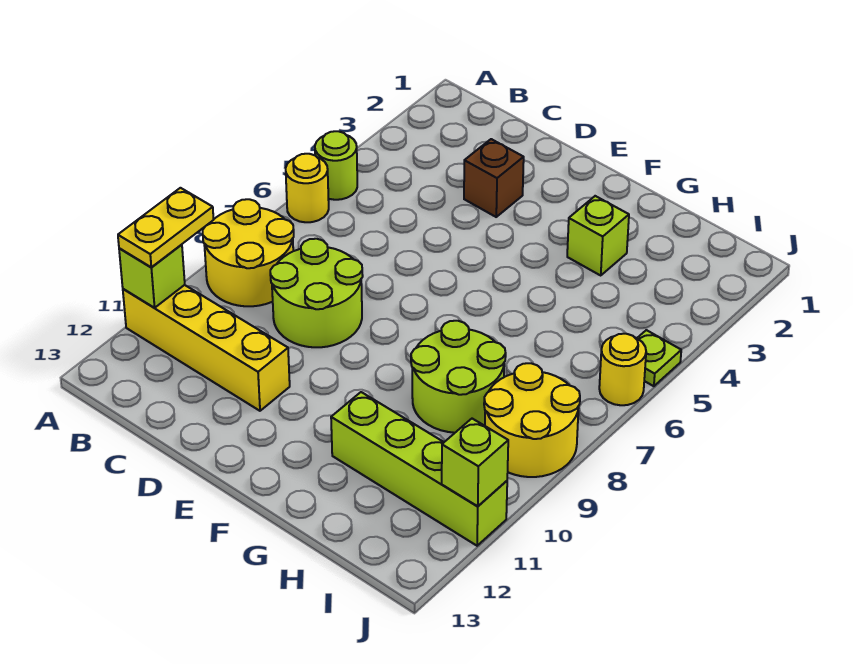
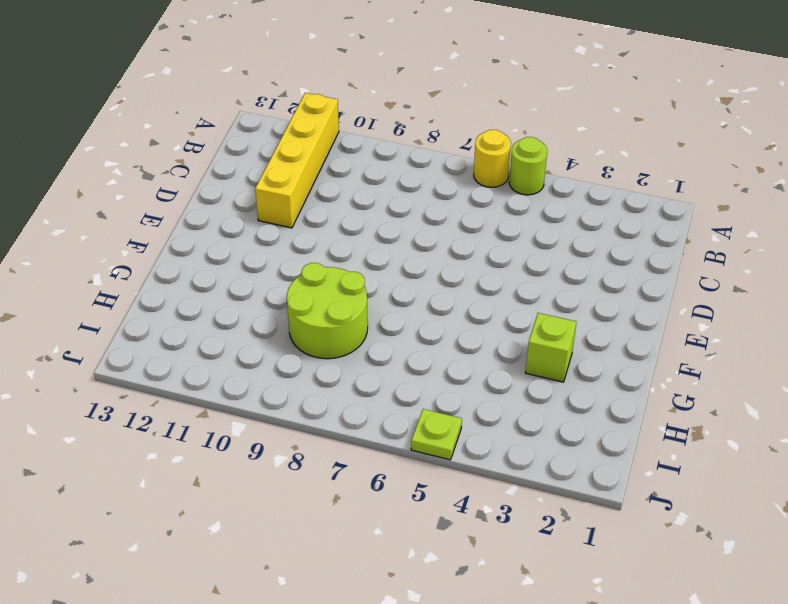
none -> yellow round brick A8:B9 level 1
none -> lime round brick C8:D9 level 1
none -> brown brick D3 level 1

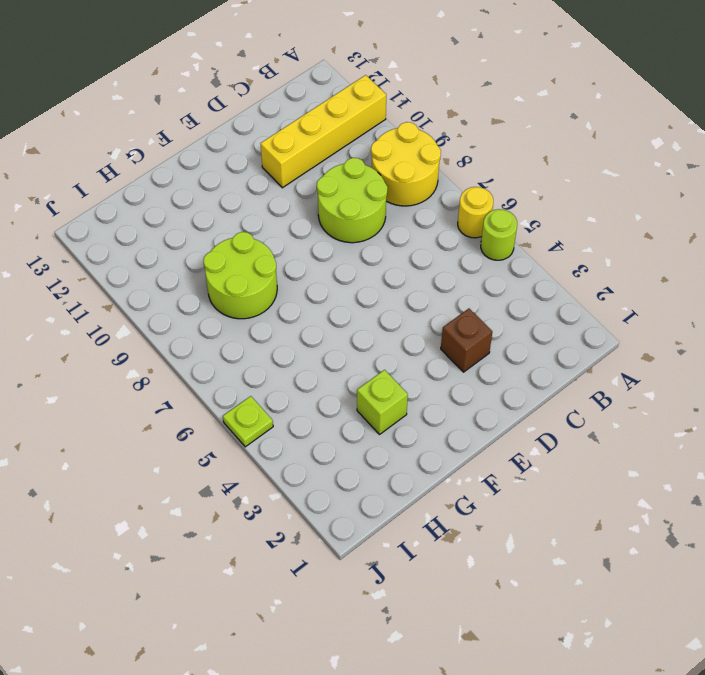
none -> lime brick G11:J11 level 1
none -> yellow round brick I8:J9 level 1
none -> yellow round brick J6 level 1

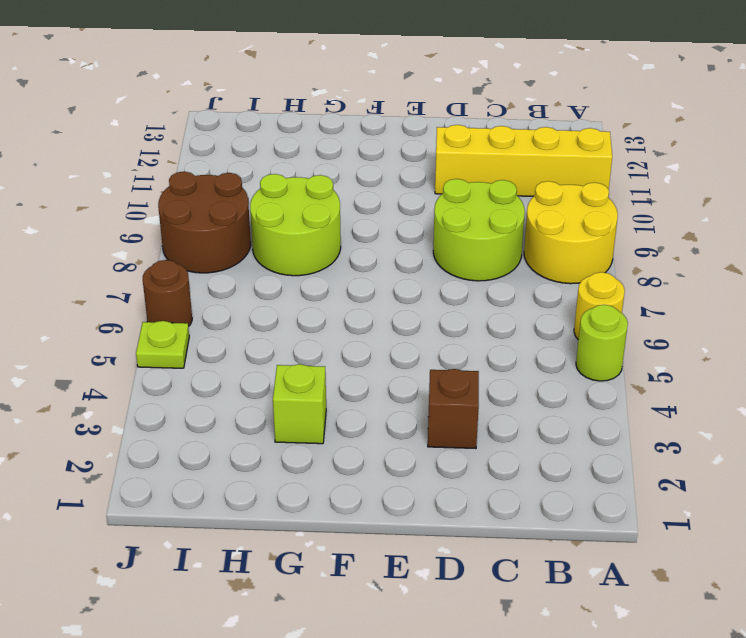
brown round brick I8:J9 level 1 -> yellow round brick I8:J9 level 1
brown round brick J6 level 1 -> yellow round brick J6 level 1
none -> lime brick G11:J11 level 1
none -> lime brick A11 level 2
none -> lime brick J11 level 2

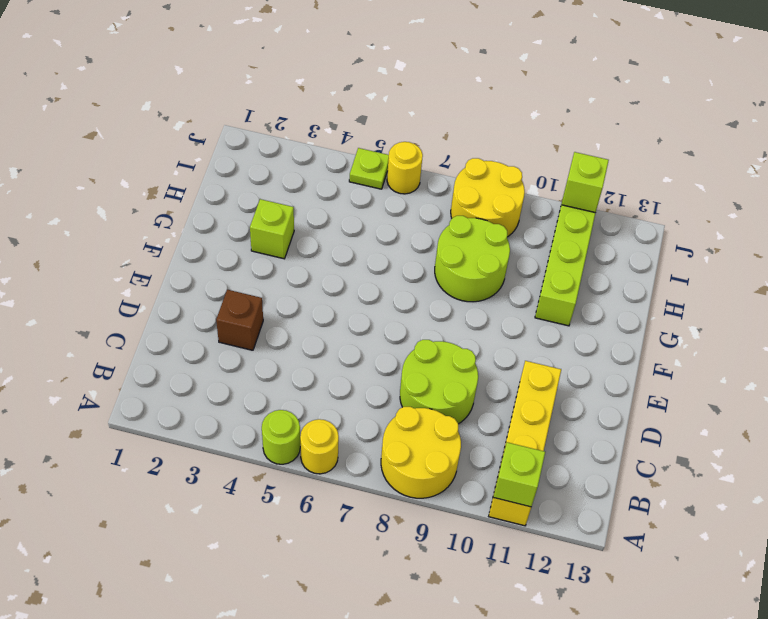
none -> yellow plate A10:A11 level 3

